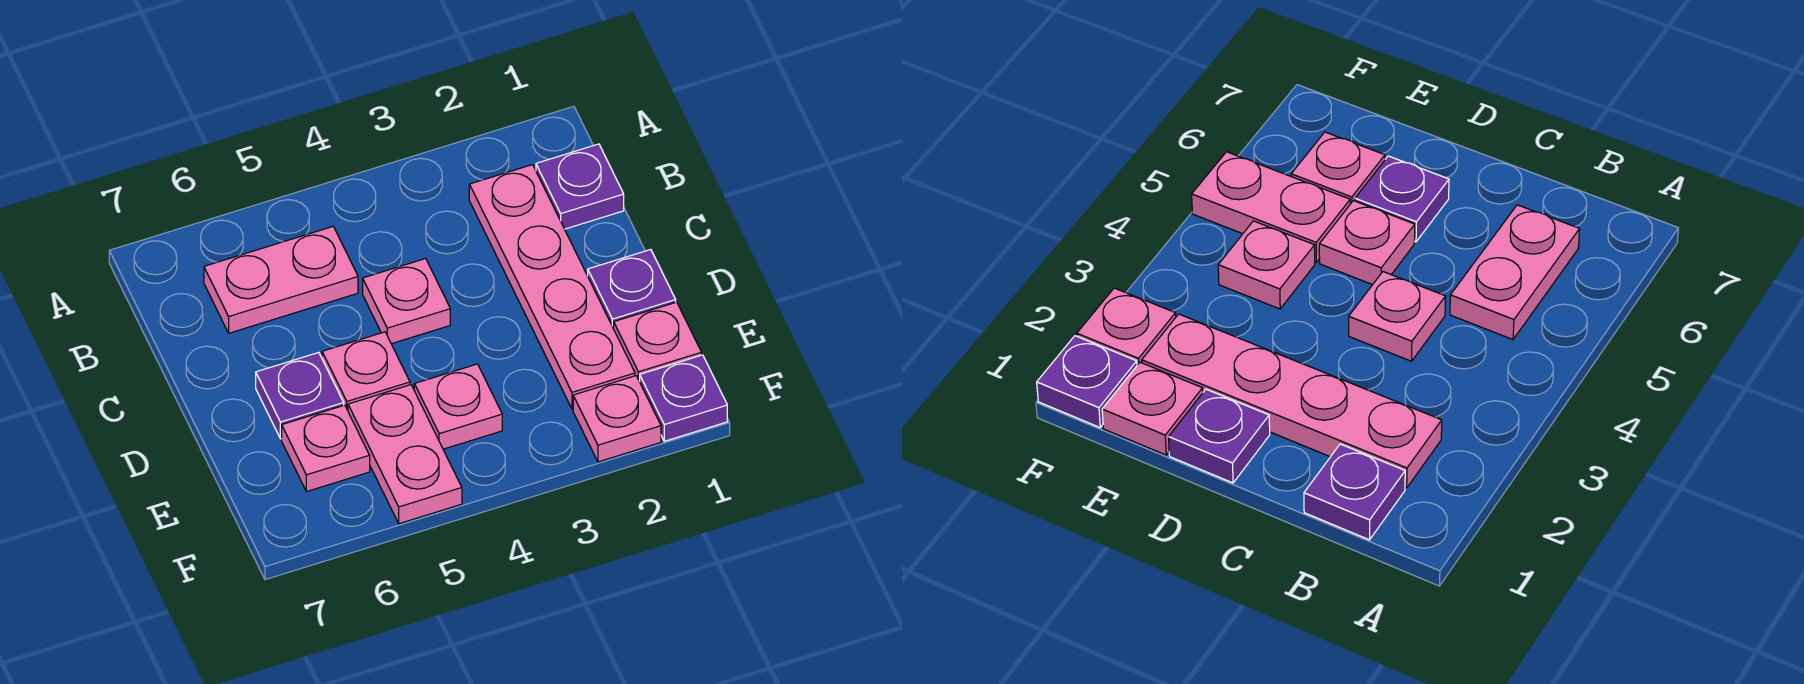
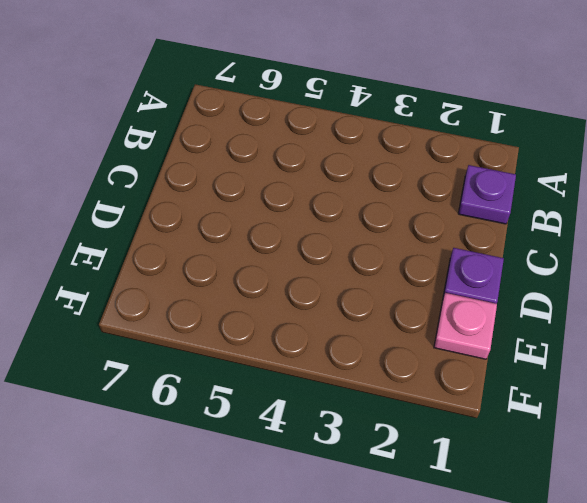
none -> pink plate B2:E2 level 1
none -> pink plate B5:B6 level 1
none -> pink plate C4 level 1

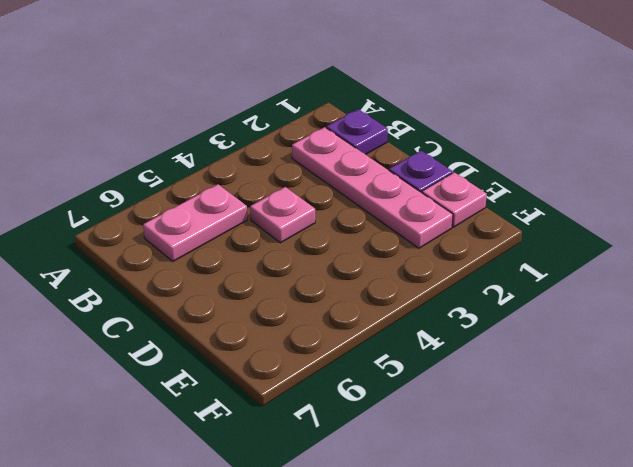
none -> pink plate D5 level 1
none -> purple plate D6 level 1
none -> pink plate E4 level 1

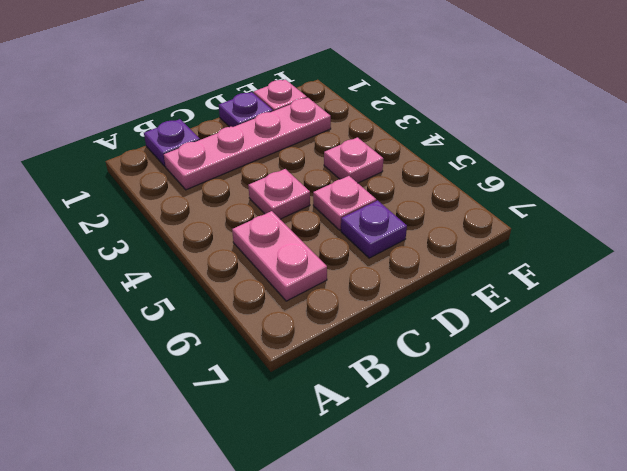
none -> pink plate E5:F5 level 1
none -> pink plate E6 level 1
none -> purple plate F1 level 1

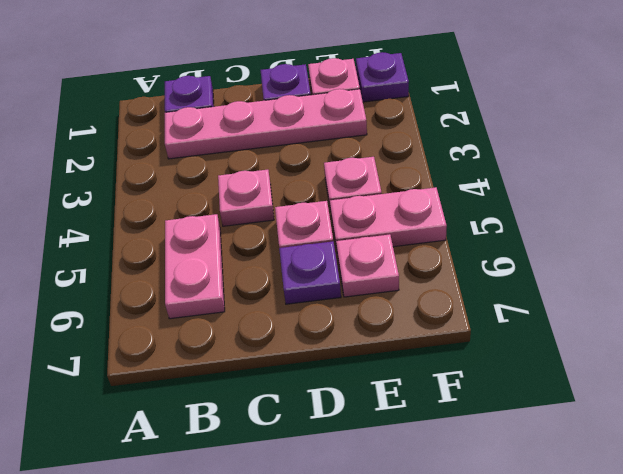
none -> pink plate F2 level 1

